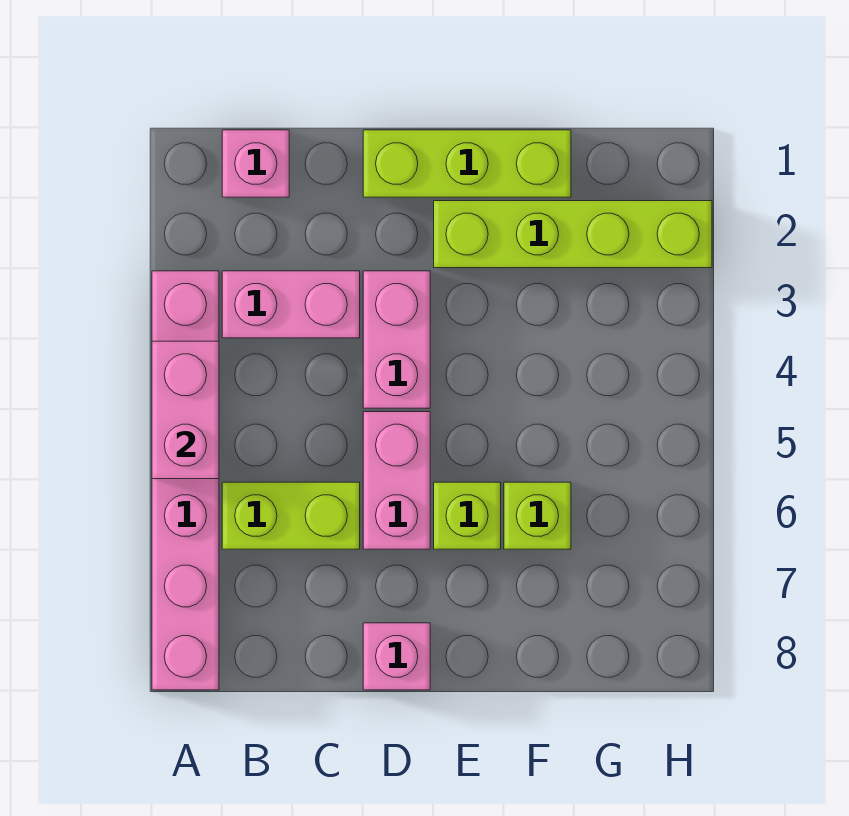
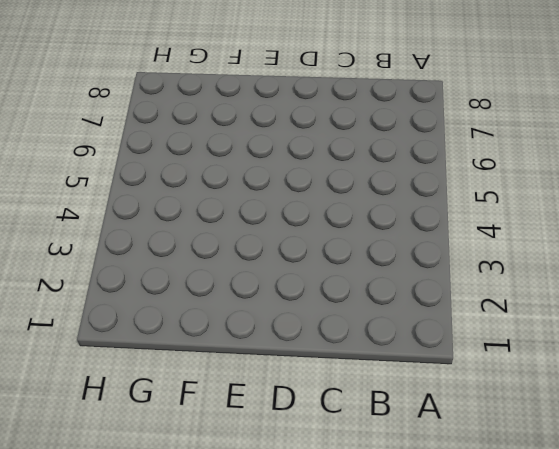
none -> pink brick A3:A8 level 1
none -> pink brick B1 level 1
none -> pink brick B3:C3 level 1

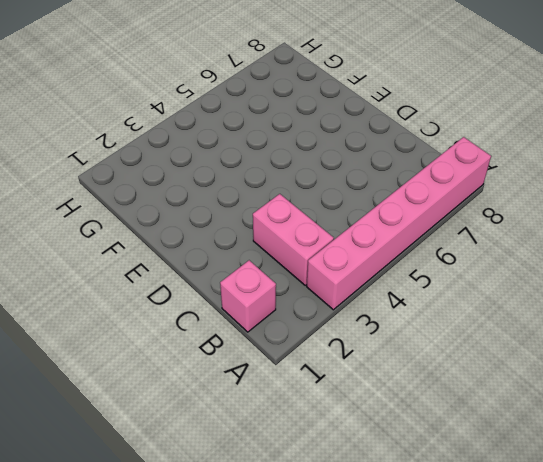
none -> lime brick B6:C6 level 1
none -> lime brick D1:F1 level 1
none -> pink brick D3:D4 level 1

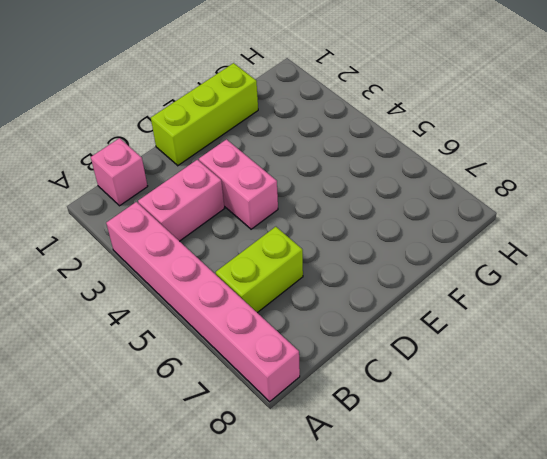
none -> pink brick D5:D6 level 1
none -> pink brick D8 level 1
none -> lime brick E2:H2 level 1

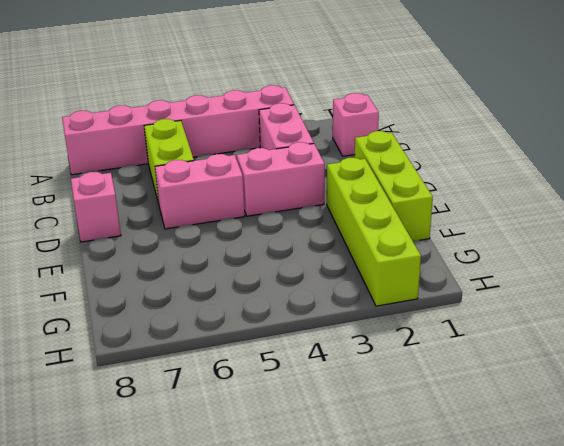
none -> lime brick E6 level 1
none -> lime brick F6 level 1
none -> pink brick A4:A5 level 2

